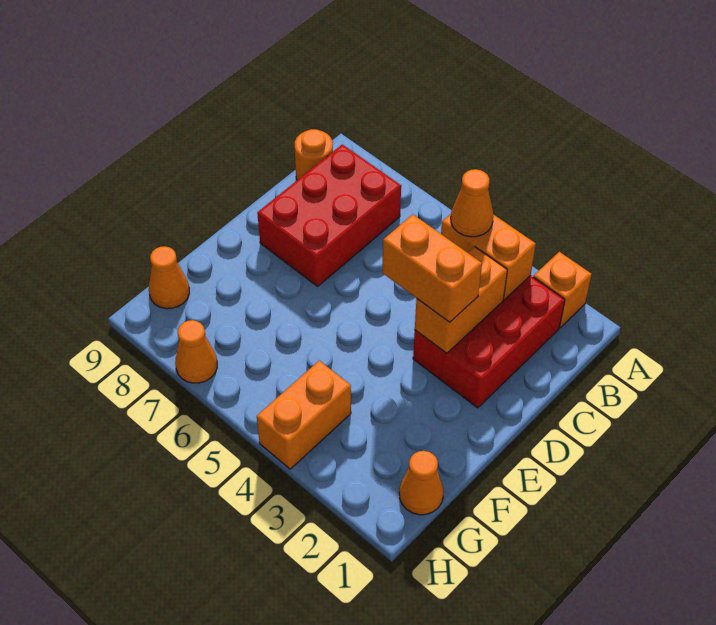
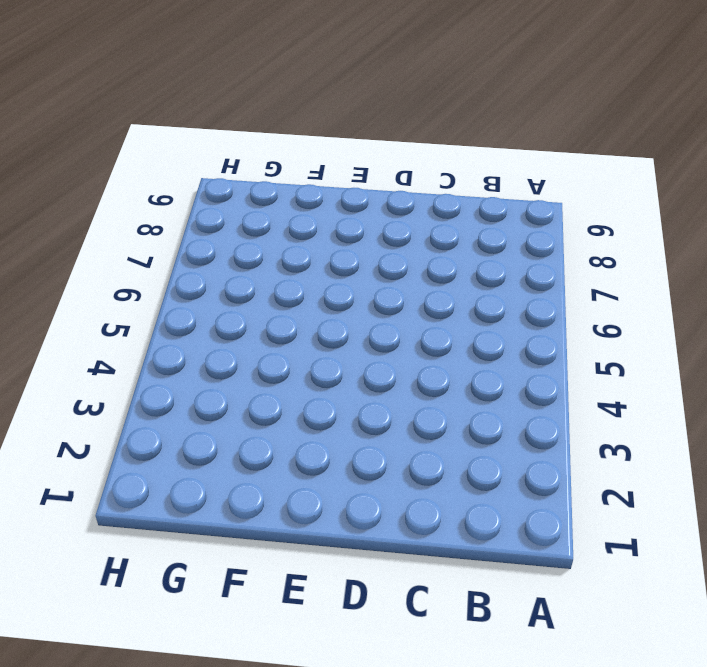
none -> orange brick A2 level 1
none -> red brick B2:D3 level 1
none -> red brick B7:D8 level 1

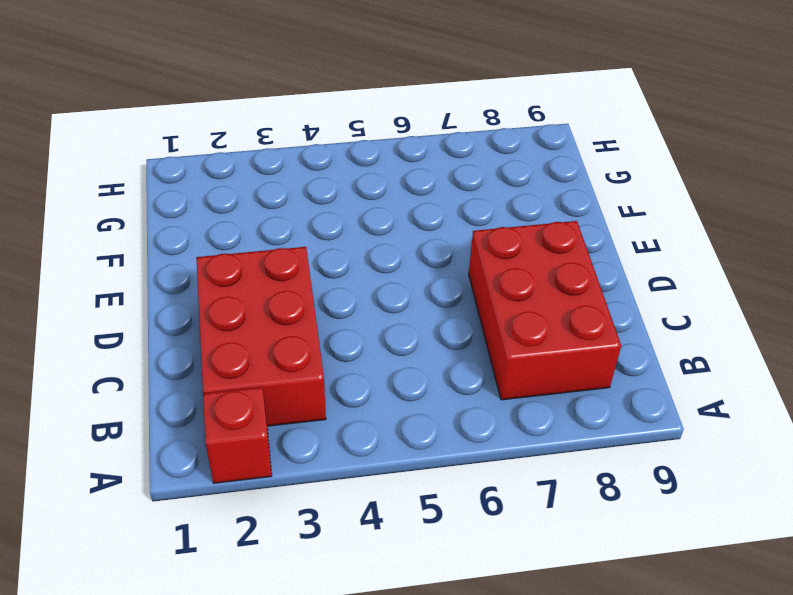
red brick A2 level 1 -> orange brick A2 level 1
none -> orange round brick B9 level 1
none -> orange cone G1 level 1
none -> orange brick G4:H4 level 1

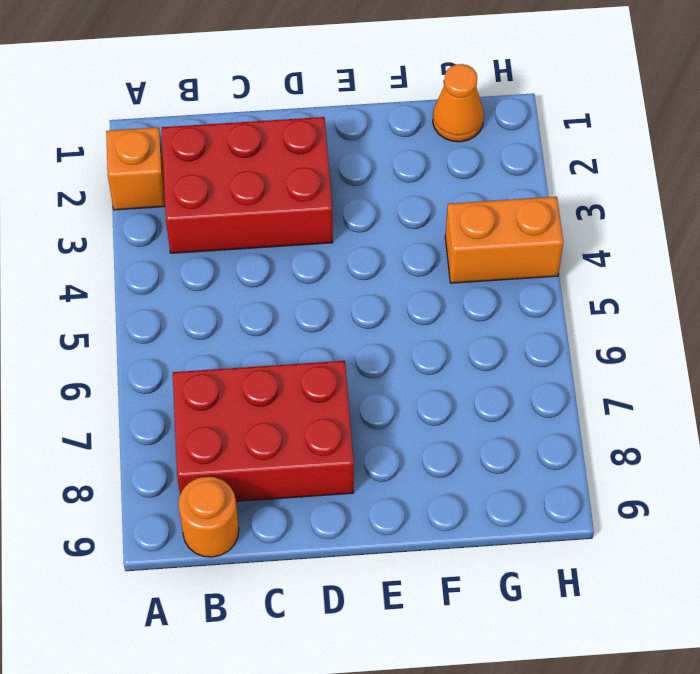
none -> orange cone G9 level 1
none -> orange cone H7 level 1
none -> orange brick B3:B4 level 2

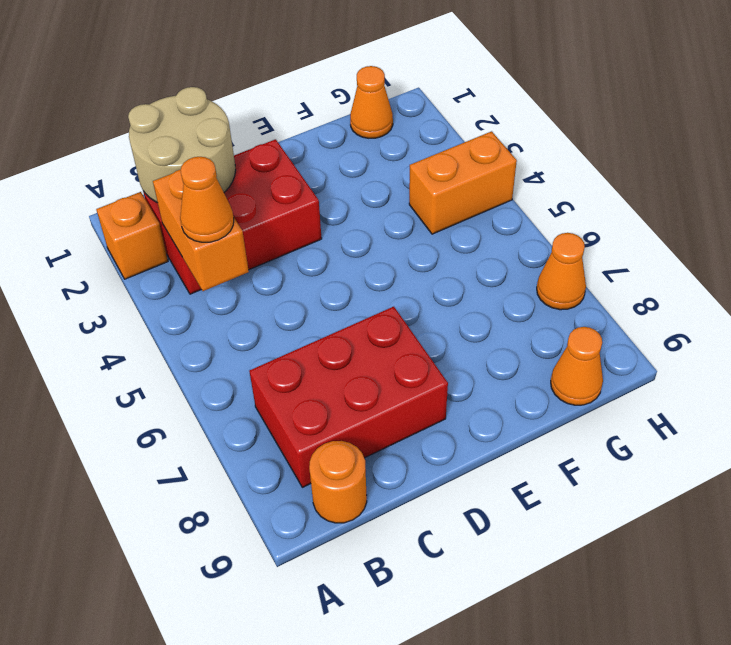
tan round brick B1:C2 level 2 -> none
none -> orange brick C3:D3 level 2
none -> orange brick D3:D4 level 3

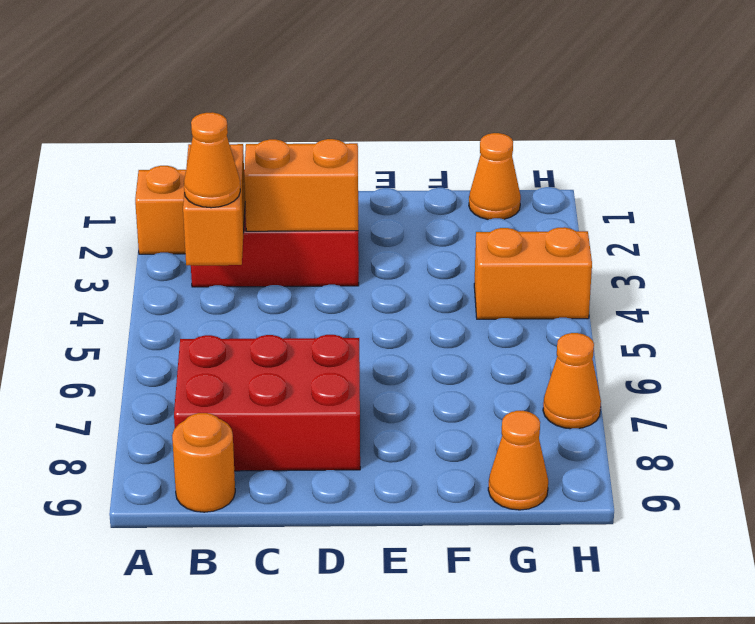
none -> orange brick D3:D4 level 3

